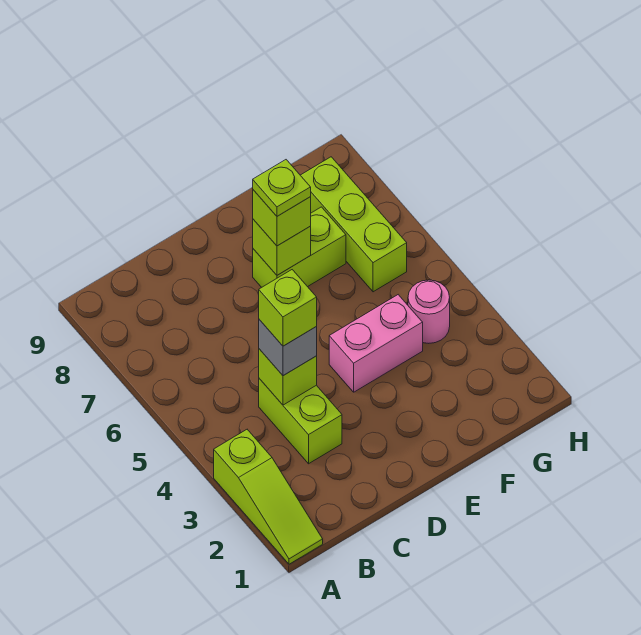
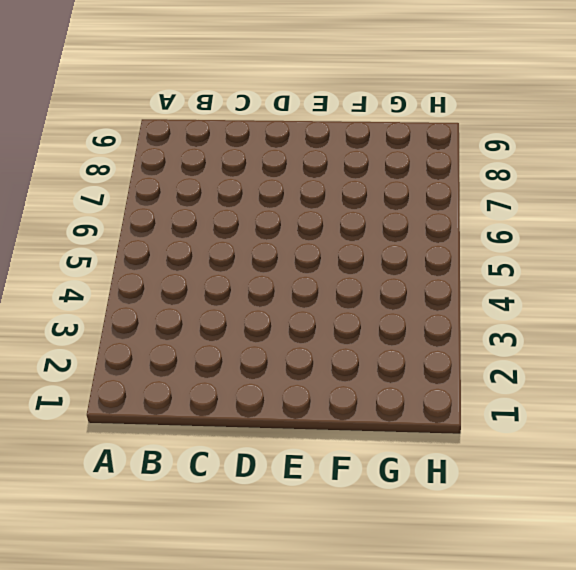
none -> lime slope A1:A3 level 1 top 3
none -> lime brick C3:C4 level 1
none -> pink brick E4:F4 level 1

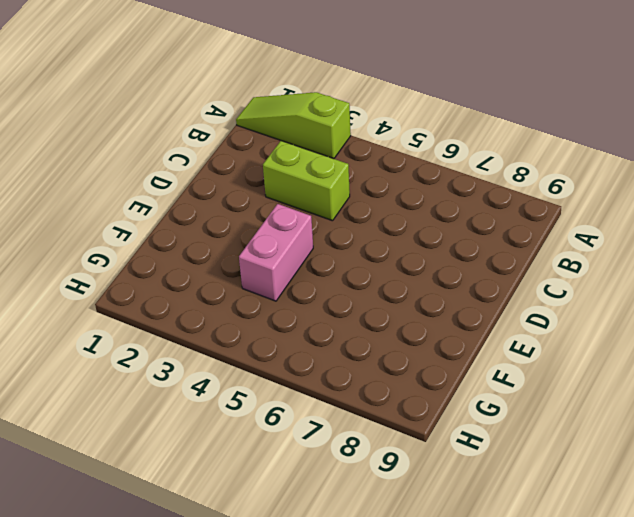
none -> lime brick E7:F7 level 1
none -> pink round brick G4 level 1
none -> lime brick G6:G8 level 1

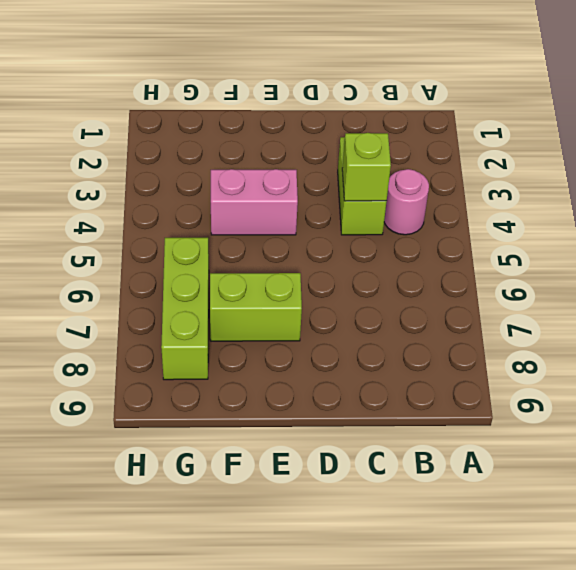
pink round brick B4 level 1 -> pink round brick G4 level 1
none -> lime slope A1:A3 level 1 top 3
none -> lime brick E7 level 2
none -> grey brick C4 level 3

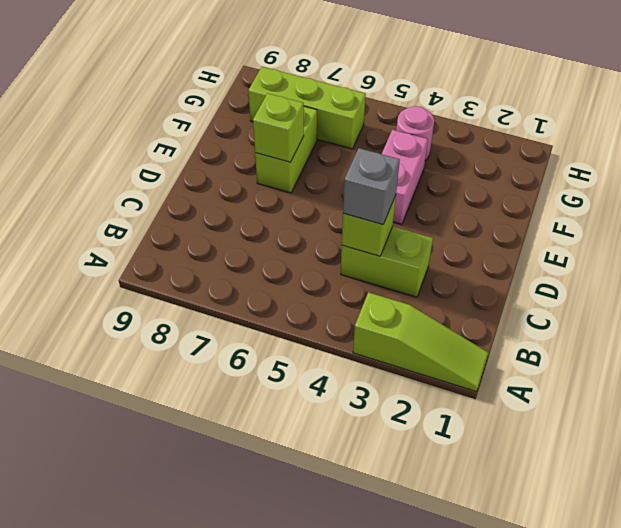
none -> lime brick E7 level 3
none -> lime brick C4 level 4
none -> lime plate E7 level 4

